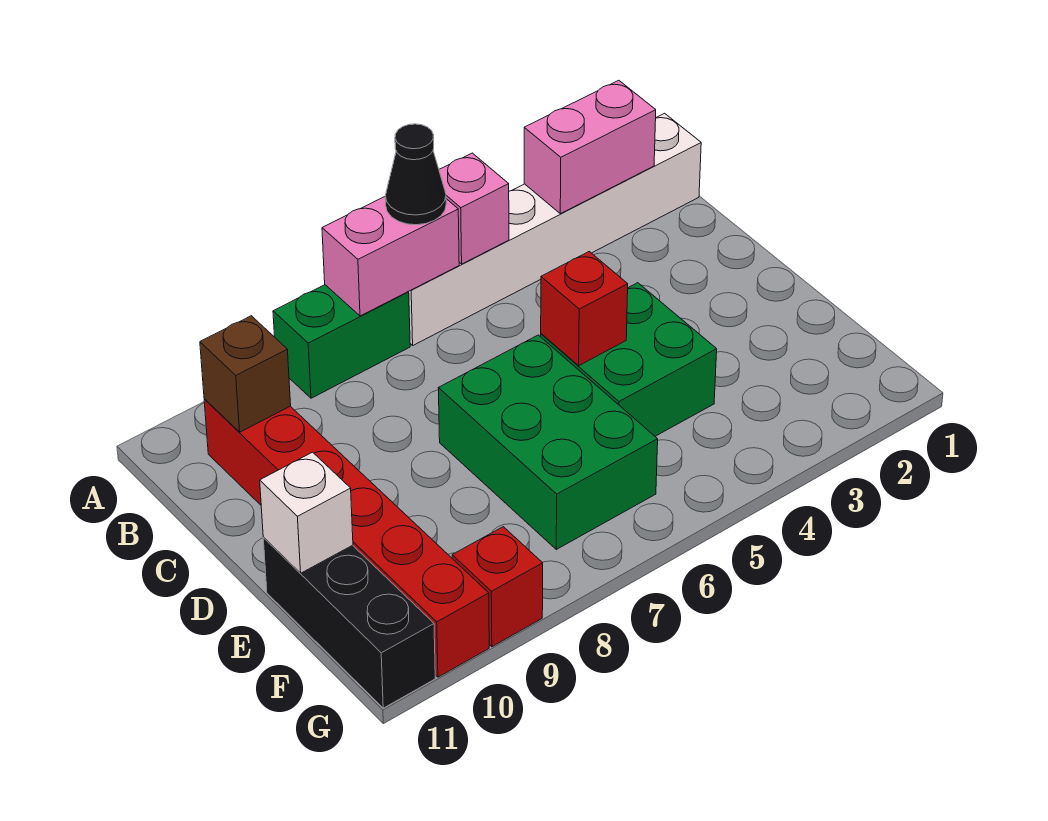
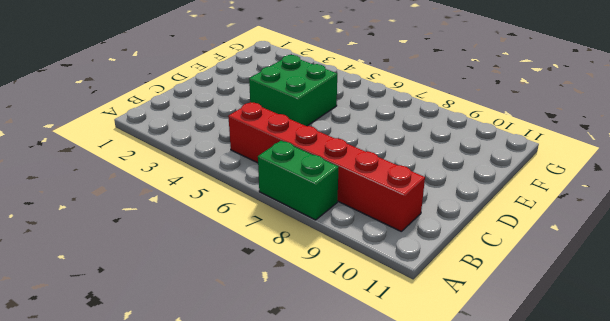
red brick B5:B10 level 1 -> red brick B10:G10 level 1
none -> white brick A1:A6 level 1
none -> green brick D6:F7 level 1
none -> black brick E11:G11 level 1

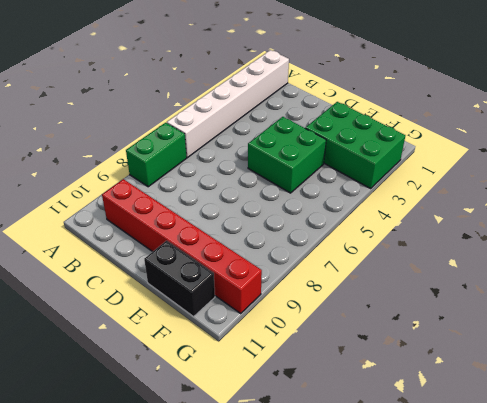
green brick E2:G3 level 1 -> green brick D6:F7 level 1
black brick E11:F11 level 1 -> black brick E11:G11 level 1
none -> red brick G9 level 1
none -> pink brick A2:A3 level 2
none -> pink brick A5 level 2

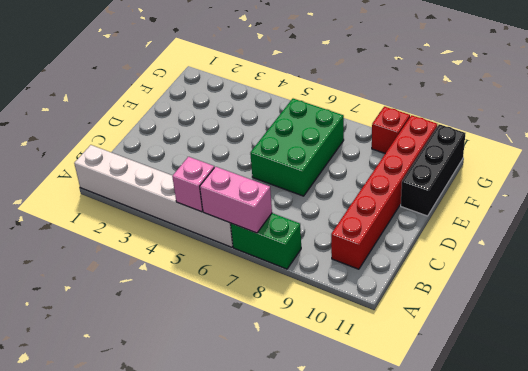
none -> green brick D4:E5 level 1
none -> pink brick A2:A3 level 2
none -> brown brick B10 level 2

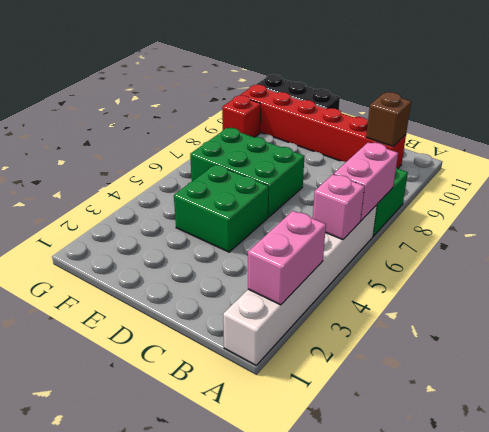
none -> red brick D5 level 2
none -> white brick E11 level 2
none -> black cone A6 level 3

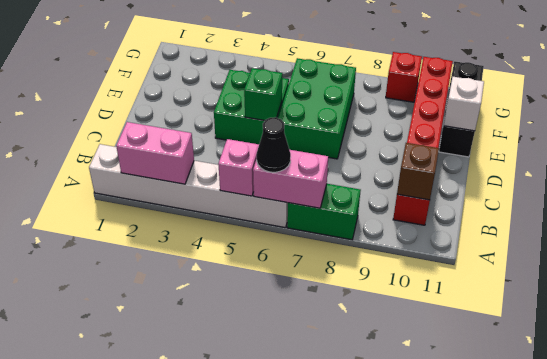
green brick D5 level 2 -> red brick D5 level 2

